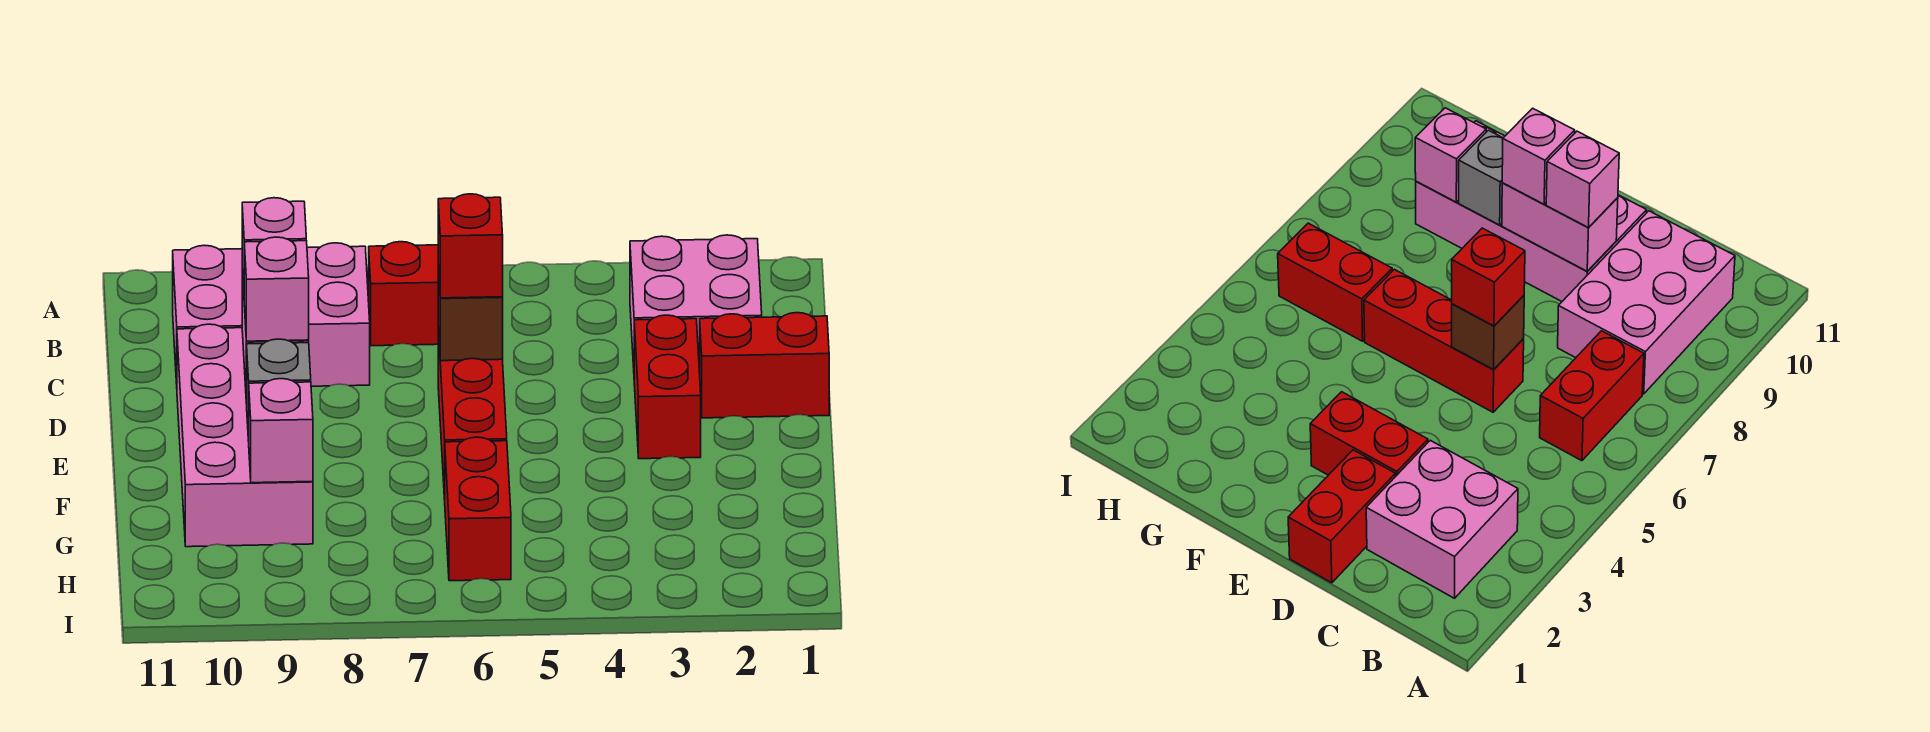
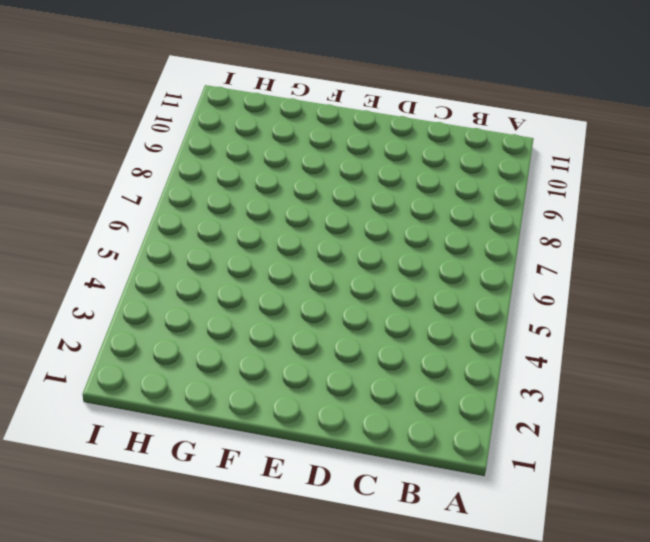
none -> pink brick B2:C3 level 1
none -> red brick B6:B7 level 1
none -> pink brick B8:C10 level 1

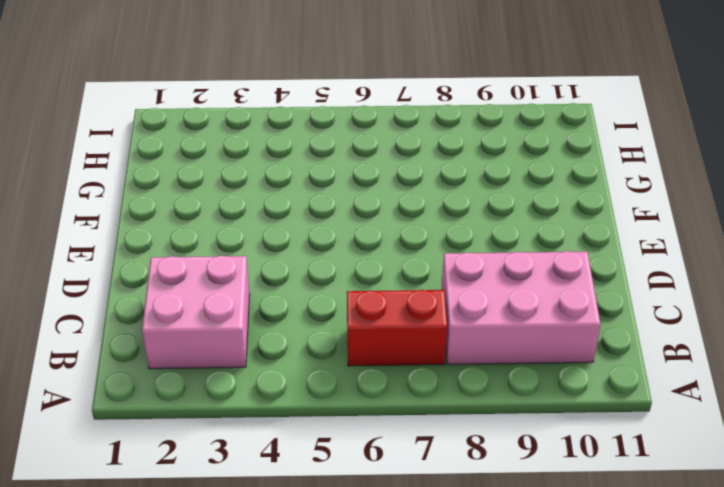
none -> red brick D1:D2 level 1
none -> red brick D3:E3 level 1
none -> red brick D6:F6 level 1

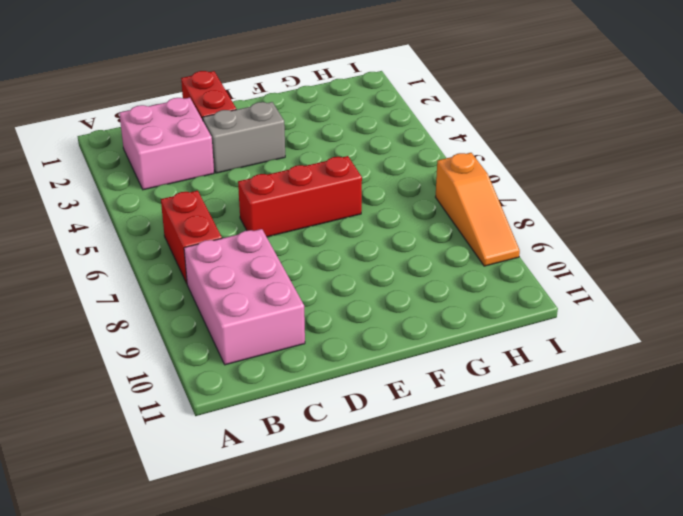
grey brick D3:E3 level 1 -> red brick D3:E3 level 1
orange slope I7:I9 level 1 top 7 -> none
none -> pink brick D9:G10 level 1
none -> red brick G6:H6 level 1
none -> brown brick D6 level 2

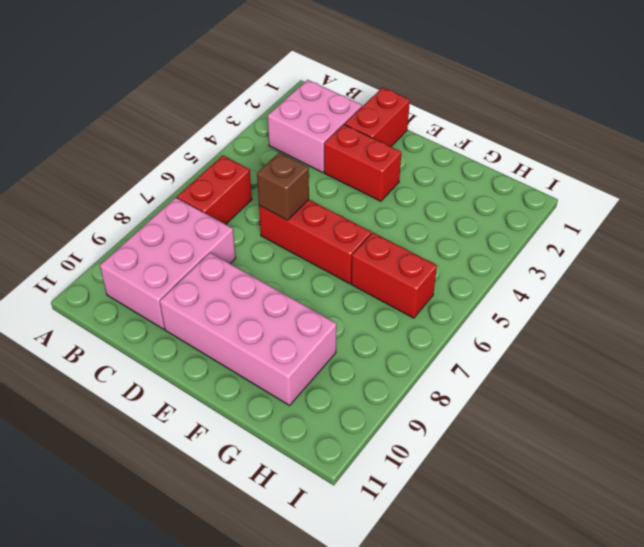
none -> pink brick D9:E9 level 2
none -> grey brick F9 level 2
none -> pink brick G9 level 2

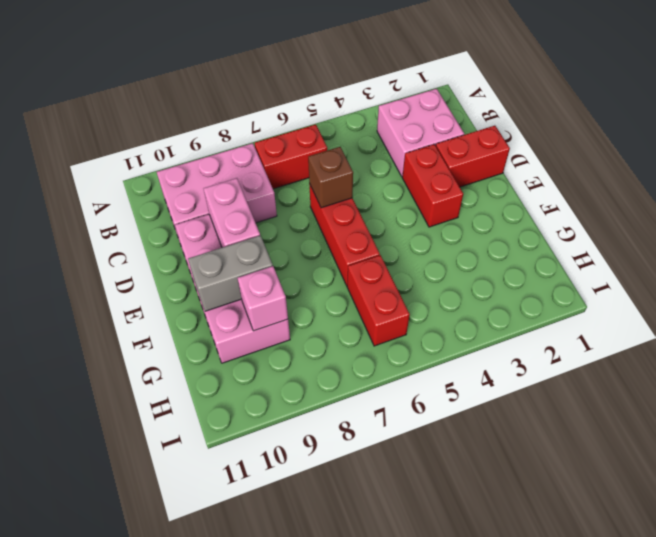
grey brick F9:F10 level 2 -> grey brick F9 level 2
none -> red brick D6 level 3
none -> pink brick D9 level 3
none -> pink brick E9 level 3

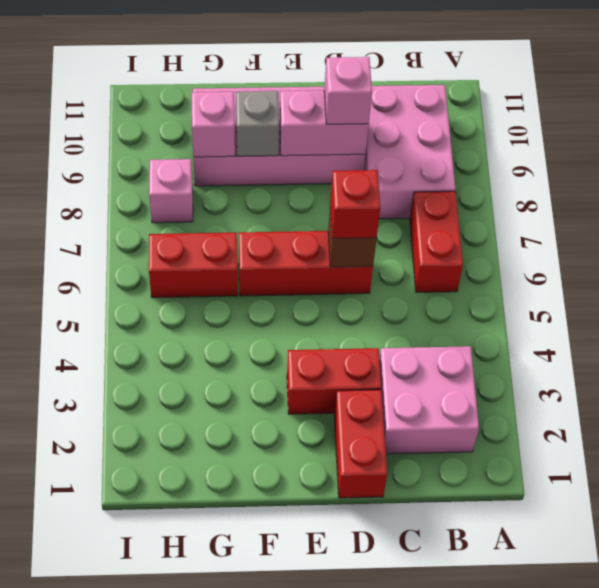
pink brick H8 level 1 -> pink brick E9 level 3

